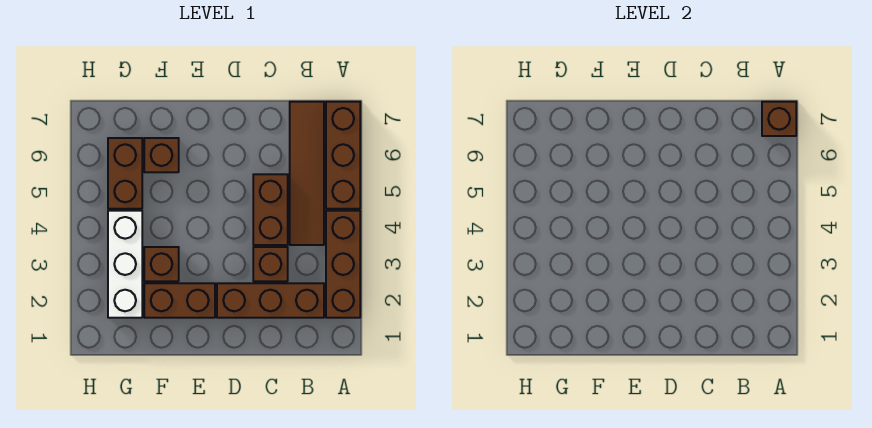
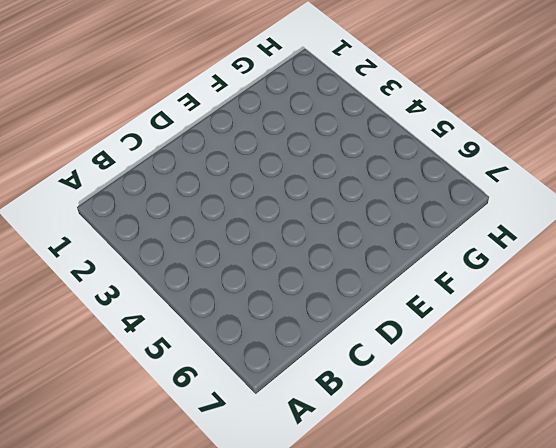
none -> brown brick A2:A4 level 1
none -> brown brick A5:A7 level 1
none -> brown brick B2:D2 level 1

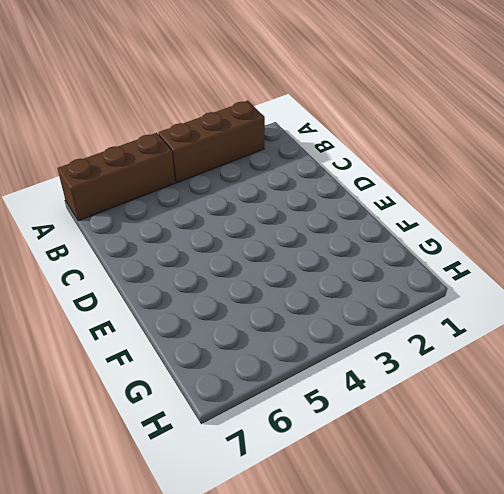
none -> brown brick B2:D2 level 1
none -> brown tile B4:B7 level 1
none -> brown brick C3 level 1

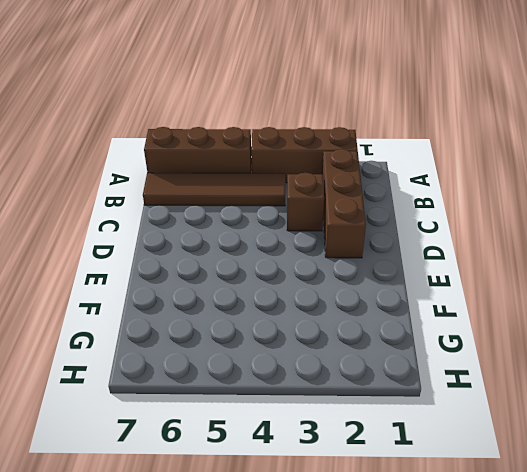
none -> brown brick C4:C5 level 1
none -> brown brick E2:F2 level 1
none -> brown brick F3 level 1

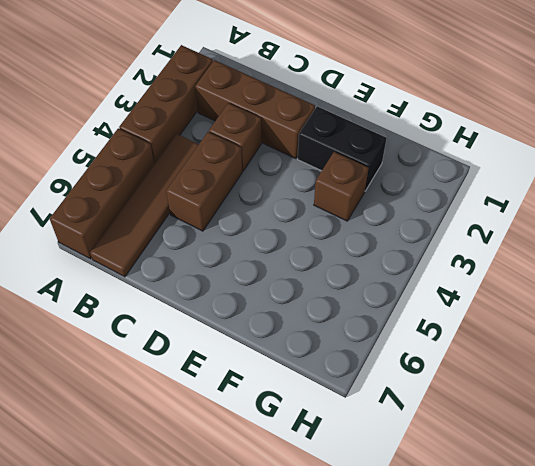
black brick E2:F2 level 1 -> brown brick E2:F2 level 1
none -> brown brick F6 level 1
none -> white brick G2:G4 level 1
none -> brown brick G5:G6 level 1

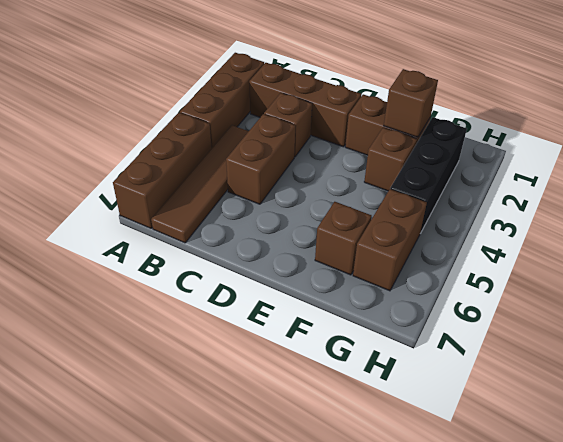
brown brick F2 level 2 -> brown brick A7 level 2
black brick G2:G4 level 1 -> white brick G2:G4 level 1

